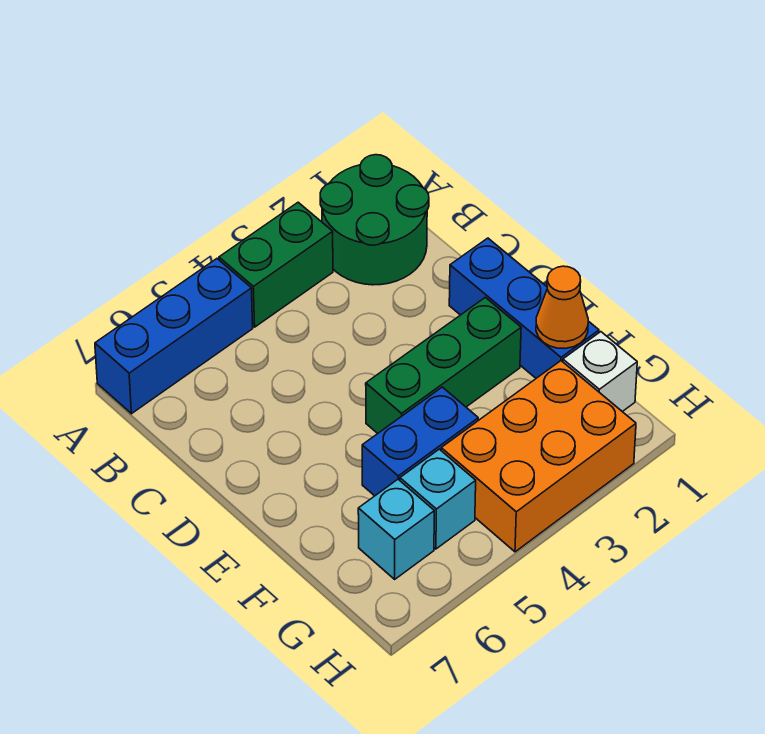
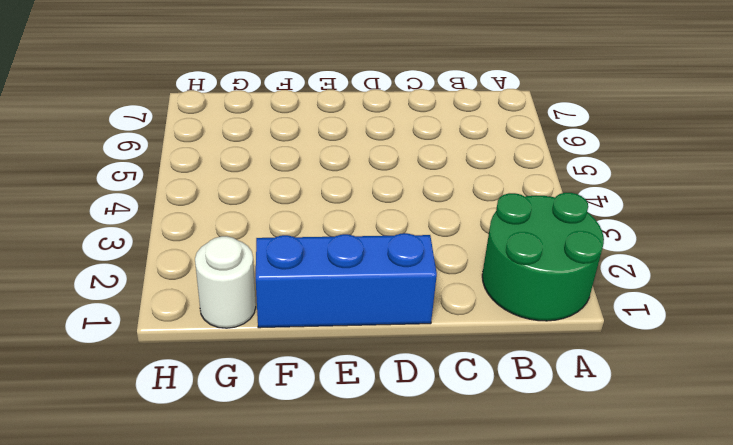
white round brick G1 level 1 -> white brick G1 level 1
none -> green brick A3:A4 level 1
none -> blue brick A5:A7 level 1

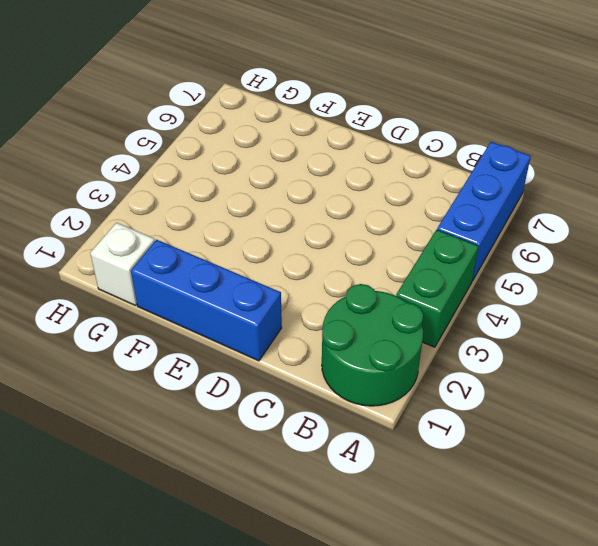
none -> green brick E2:E4 level 1
none -> blue brick F4:F5 level 1

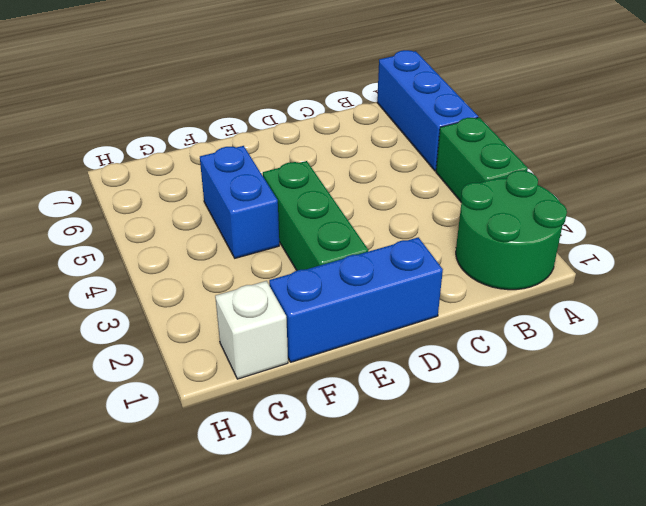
none -> orange brick G2:H4 level 1
none -> cyan brick G5 level 1

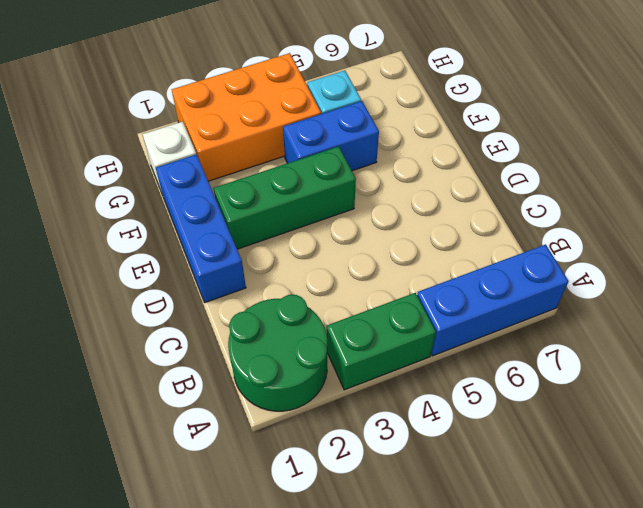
none -> cyan brick G6 level 1
none -> orange cone F1 level 2

